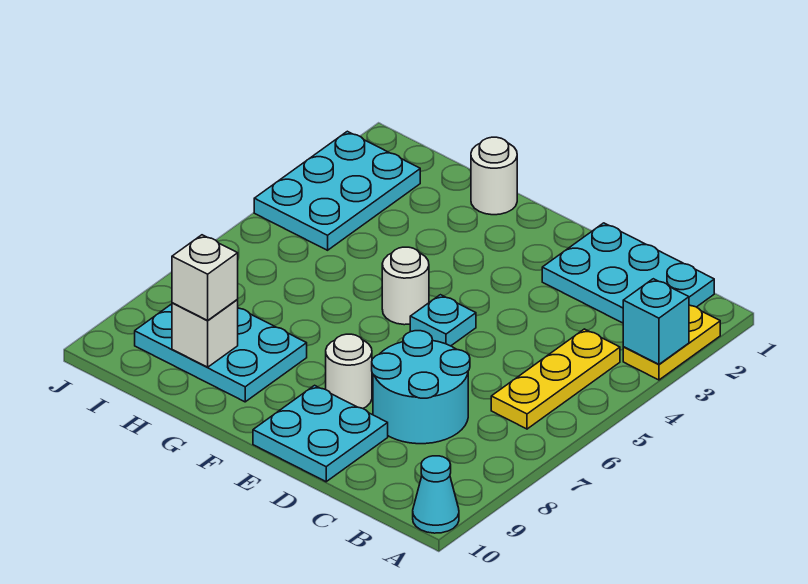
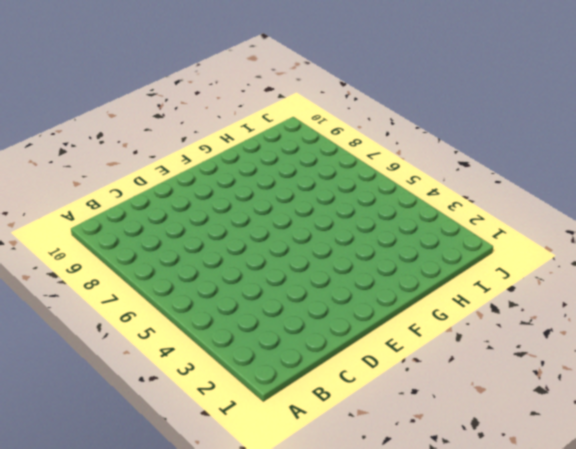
none -> yellow plate A2:A3 level 1
none -> cyan cone A10 level 1
none -> cyan plate B1:D2 level 1

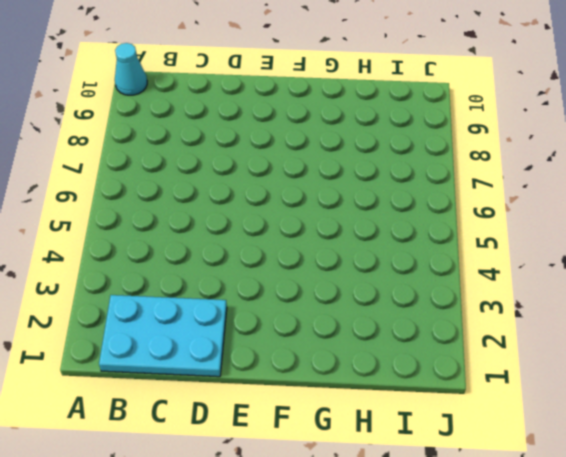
none -> yellow plate A2:A3 level 1
none -> yellow plate B4:B6 level 1
none -> cyan round brick C7:D8 level 1

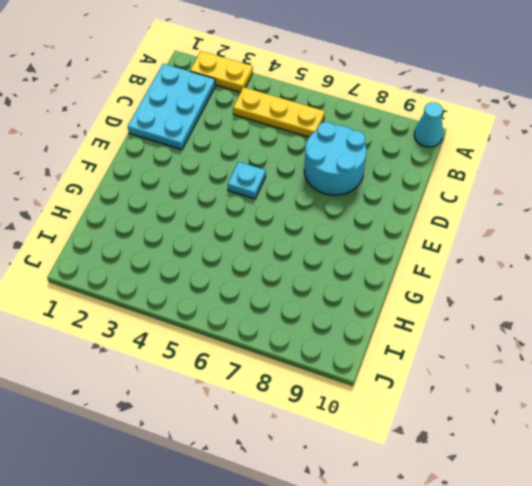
none -> cyan plate D9:E10 level 1
none -> white round brick E8 level 1
none -> white round brick F5 level 1

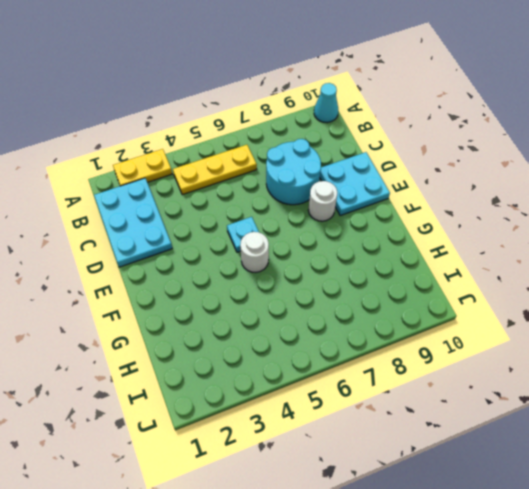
none -> white round brick G1 level 1
none -> cyan plate G8:I9 level 1
none -> cyan plate I2:J4 level 1

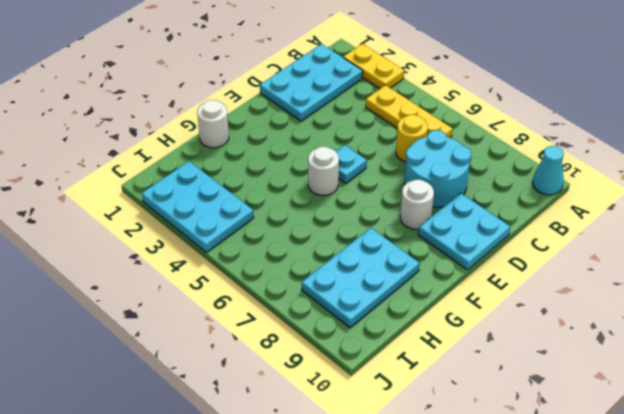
yellow round brick C6 level 1 -> none
none -> cyan brick A3 level 2
none -> white brick H9 level 2
none -> white brick H9 level 3

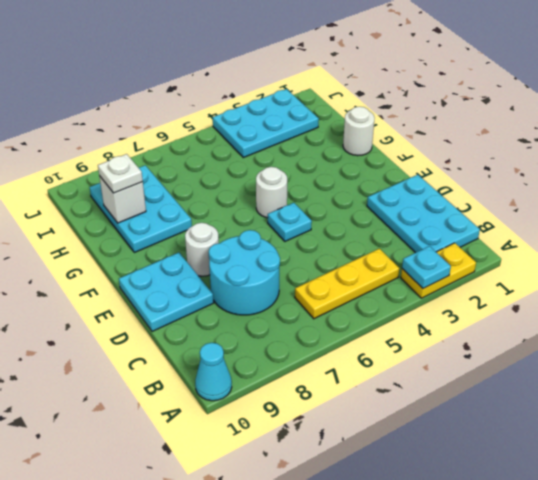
cyan plate A3 level 2 -> cyan brick A3 level 2
white plate H9 level 3 -> white brick H9 level 3

